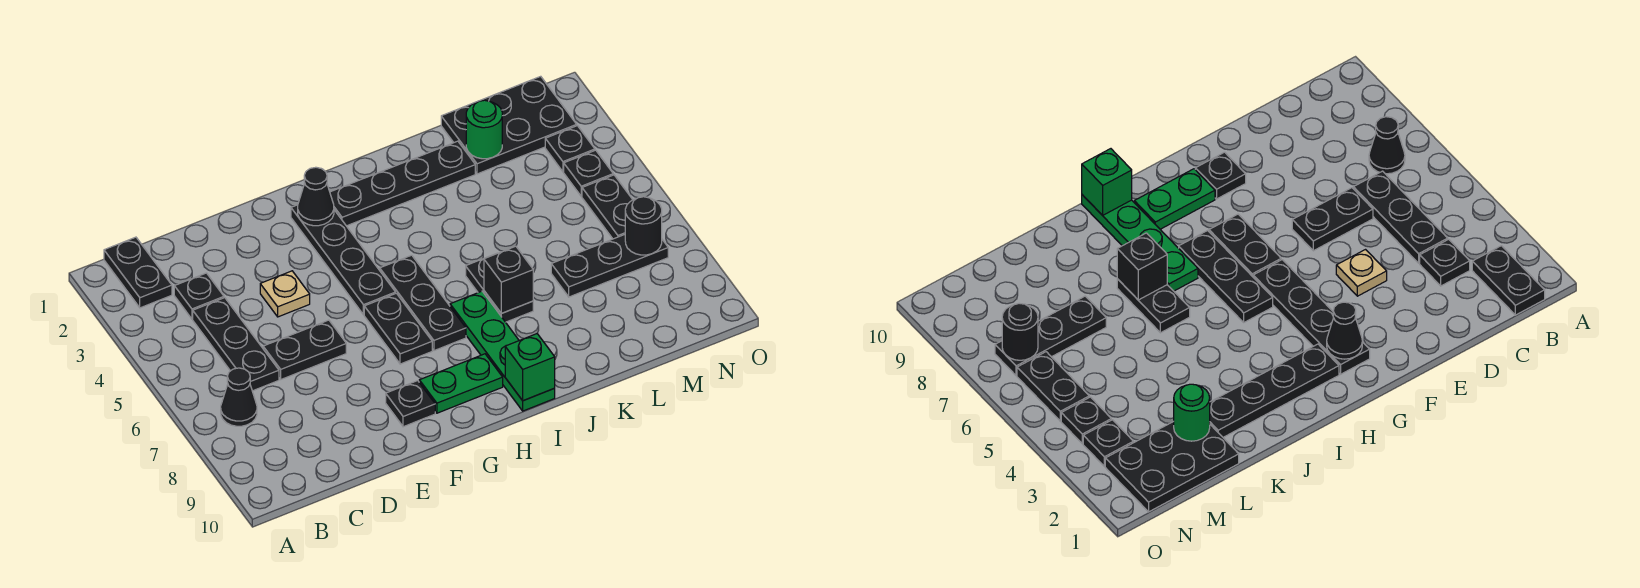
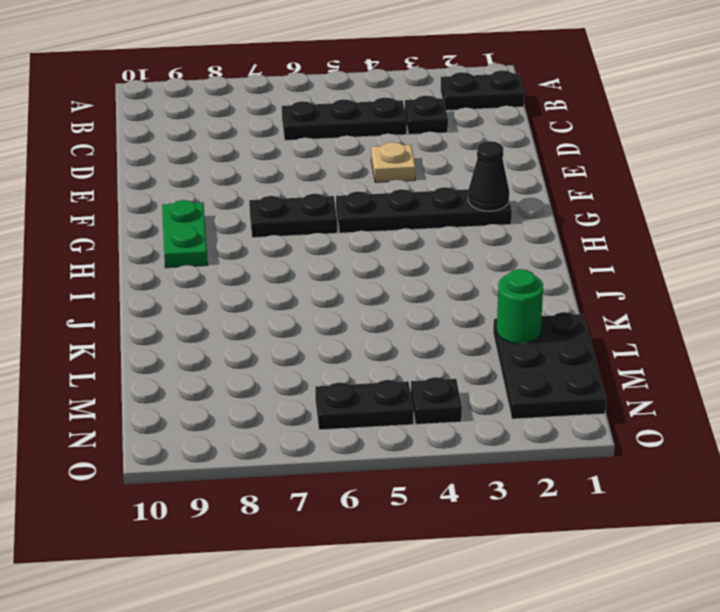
none -> black cone B7 level 1
none -> black plate D6:E6 level 1
none -> black plate F9 level 1

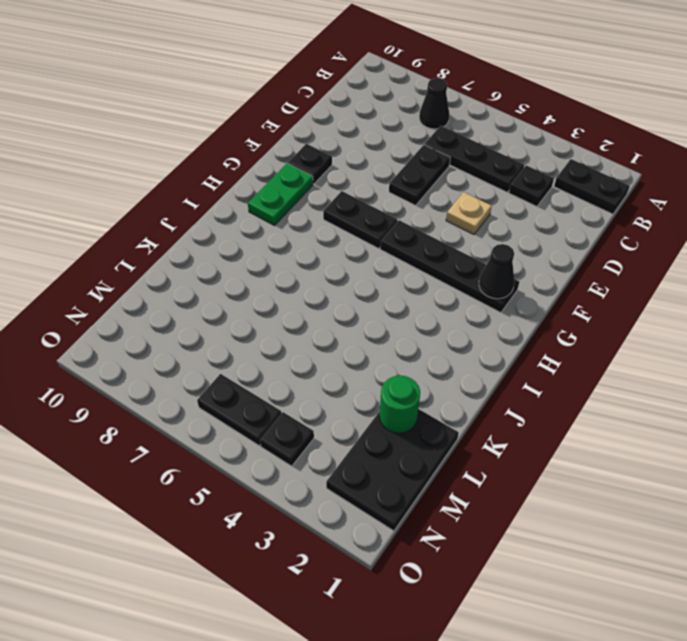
none -> black plate H2:K2 level 1
none -> black plate H5:H7 level 1
none -> green plate I7:I10 level 1

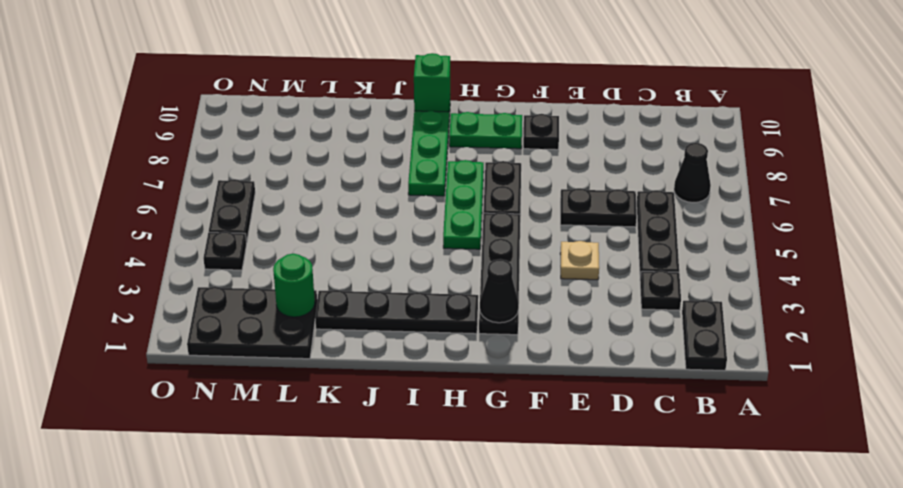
green plate H5:H7 level 1 -> black plate H5:H7 level 1
none -> black plate J6:J7 level 1
none -> black plate L7:N7 level 1
none -> black plate N3 level 1

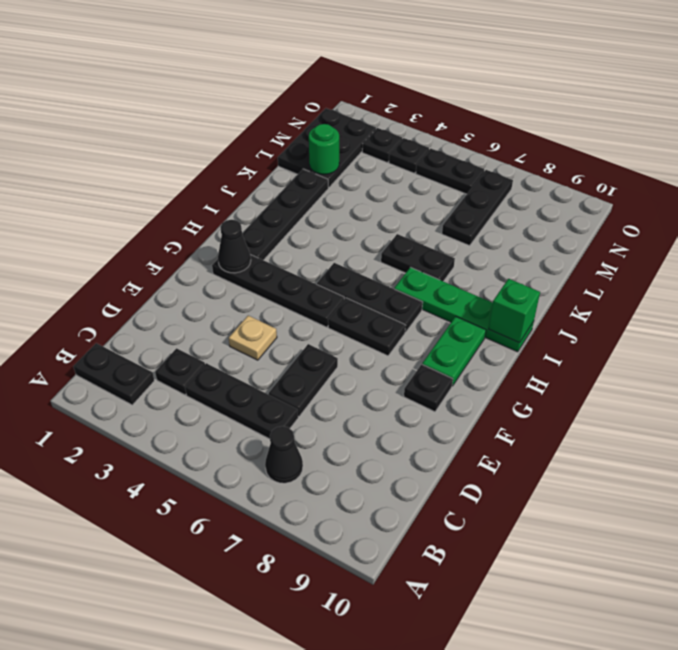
none -> black brick J7 level 2
none -> black round brick N7 level 2

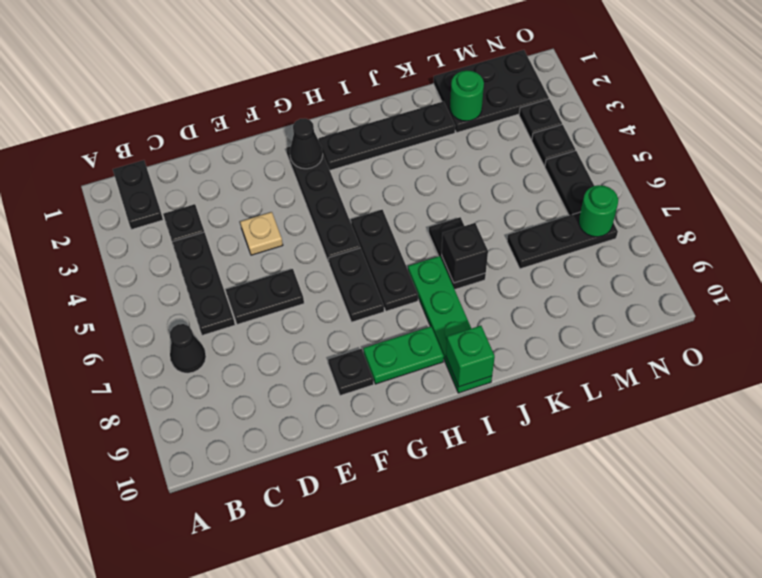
green round brick N7 level 2 -> black round brick N7 level 2

